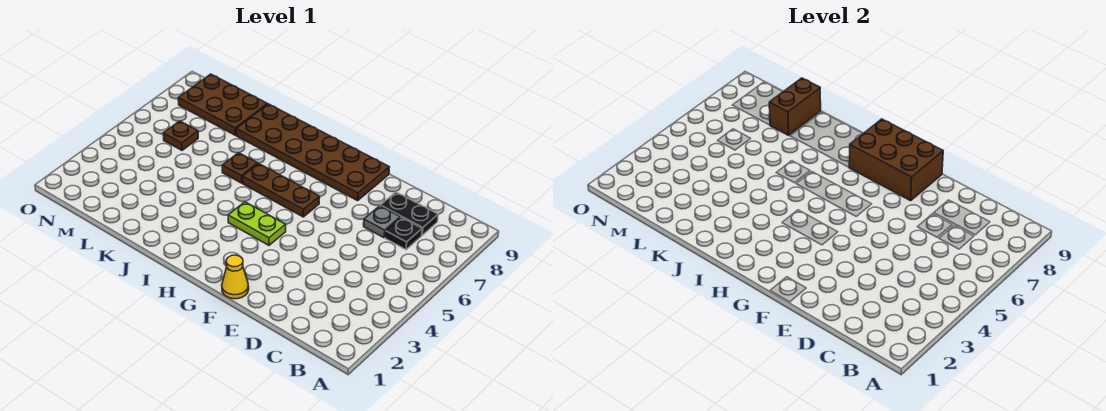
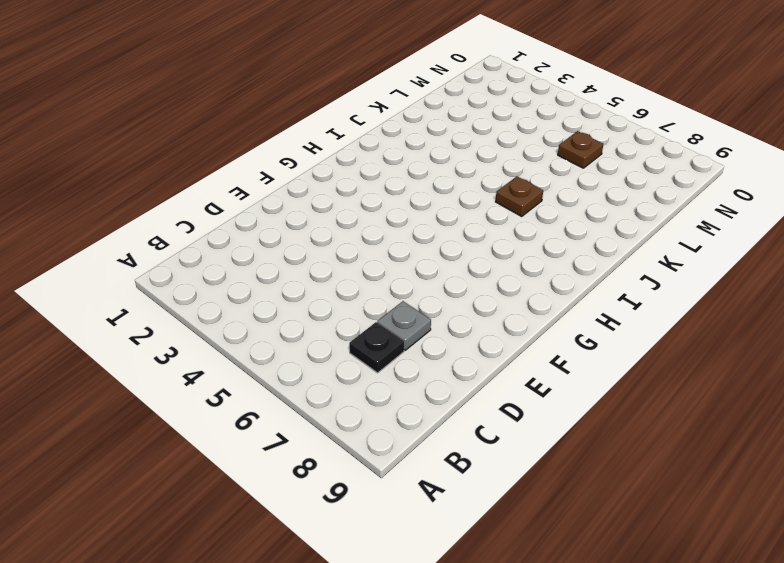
none -> black plate C8:D8 level 1
none -> yellow cone F1 level 1
none -> brown plate F8:K9 level 1

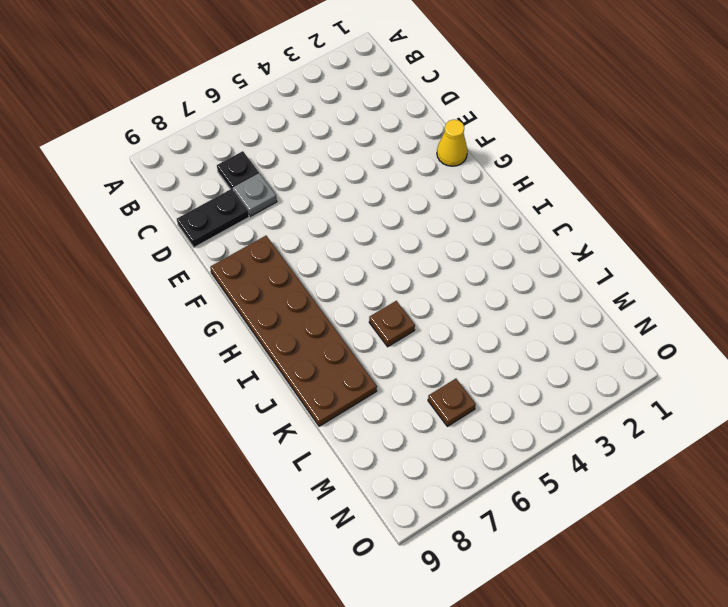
black plate D8:D9 level 1 -> black plate C8:D8 level 1
none -> lime plate G4:H4 level 1
none -> brown plate G6:I6 level 1
none -> brown plate L8:N9 level 1

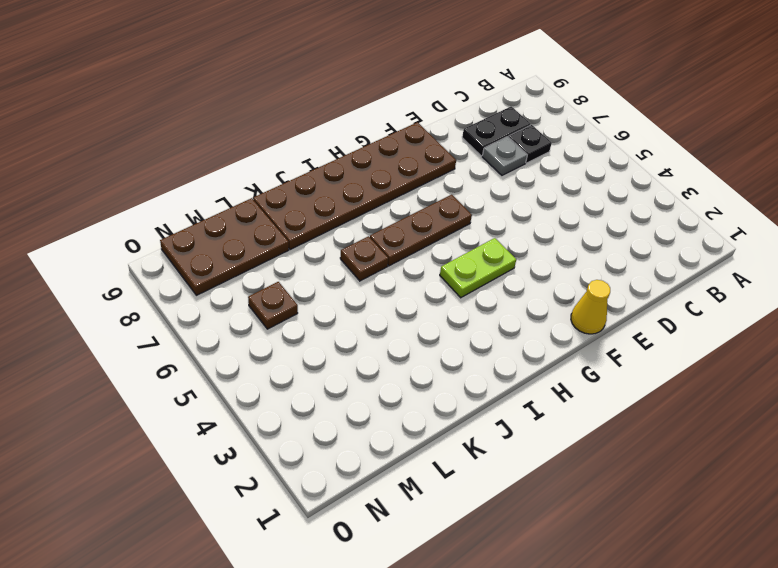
none -> brown brick F8:H9 level 2
none -> brown brick L8:L9 level 2

